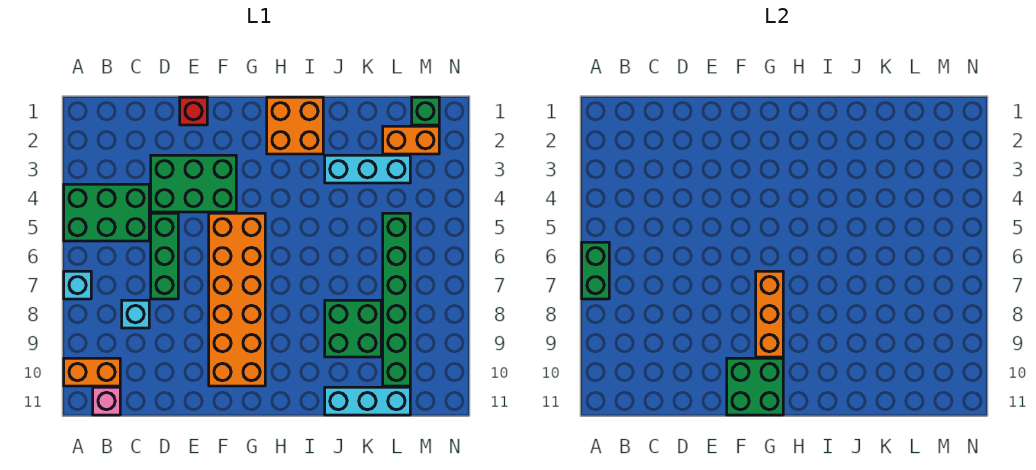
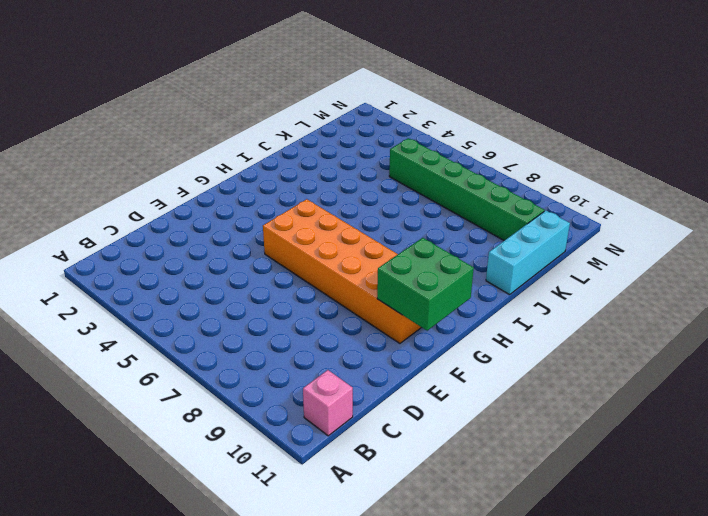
none -> green brick A4:C5 level 1
none -> cyan brick A7 level 1
none -> orange brick A10:B10 level 1

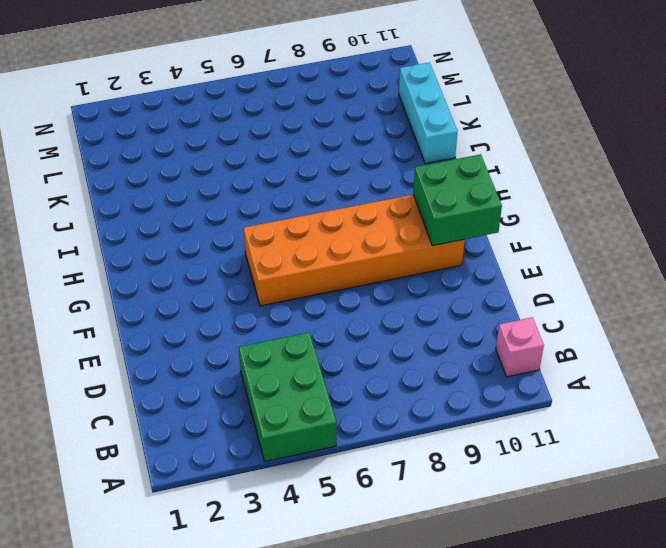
none -> cyan brick A7 level 1
none -> orange brick A10:B10 level 1
none -> cyan brick C8 level 1

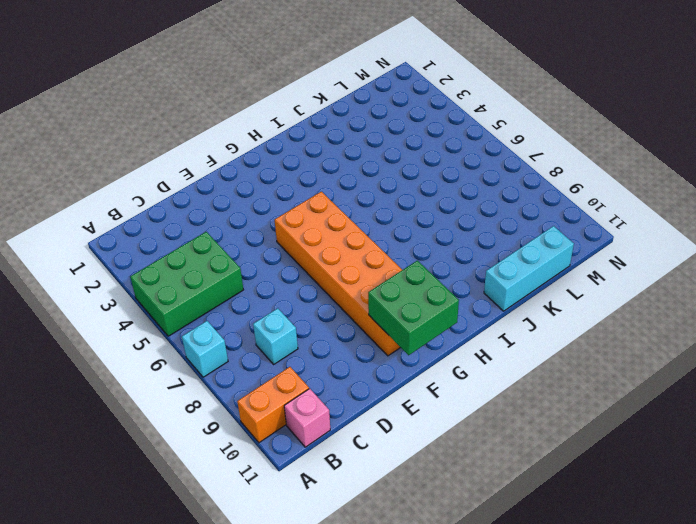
none -> green brick D3:F4 level 1
none -> green brick D5:D7 level 1
none -> red brick E1 level 1

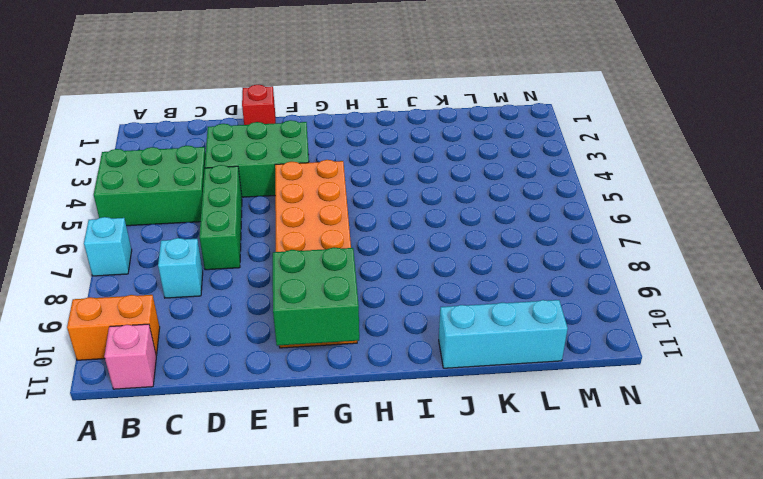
none -> orange brick H1:I2 level 1
none -> cyan brick J3:L3 level 1
none -> green brick J8:K9 level 1

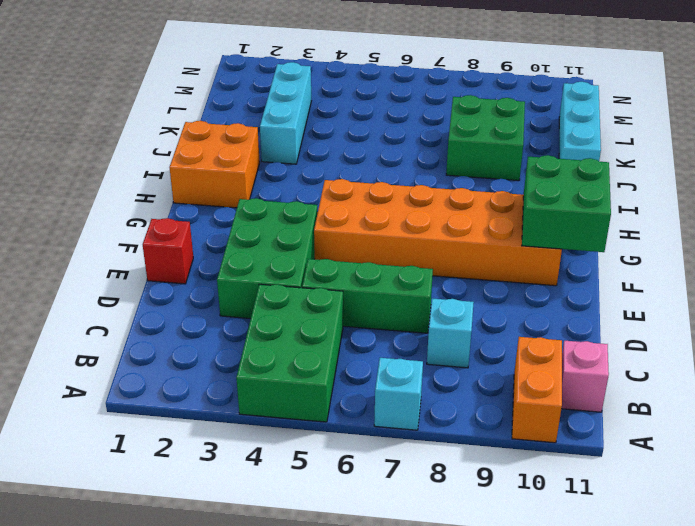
none -> orange brick L2:M2 level 1
none -> green brick L5:L10 level 1
none -> green brick M1 level 1

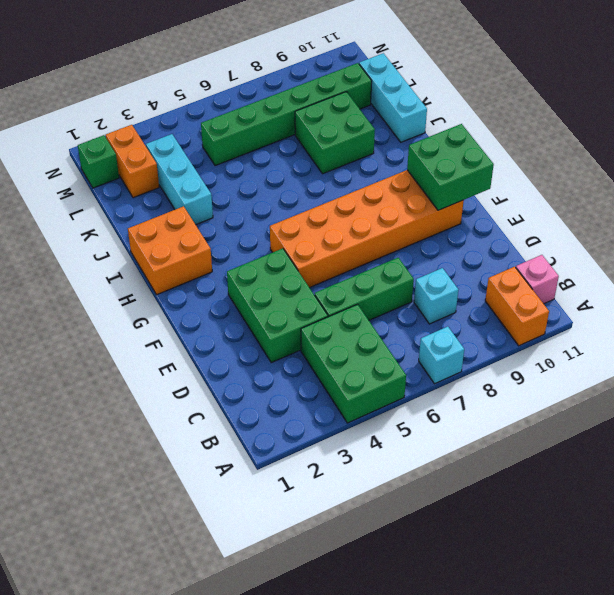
none -> red brick E1 level 1
none -> green brick A6:A7 level 2
none -> orange brick G7:G9 level 2

